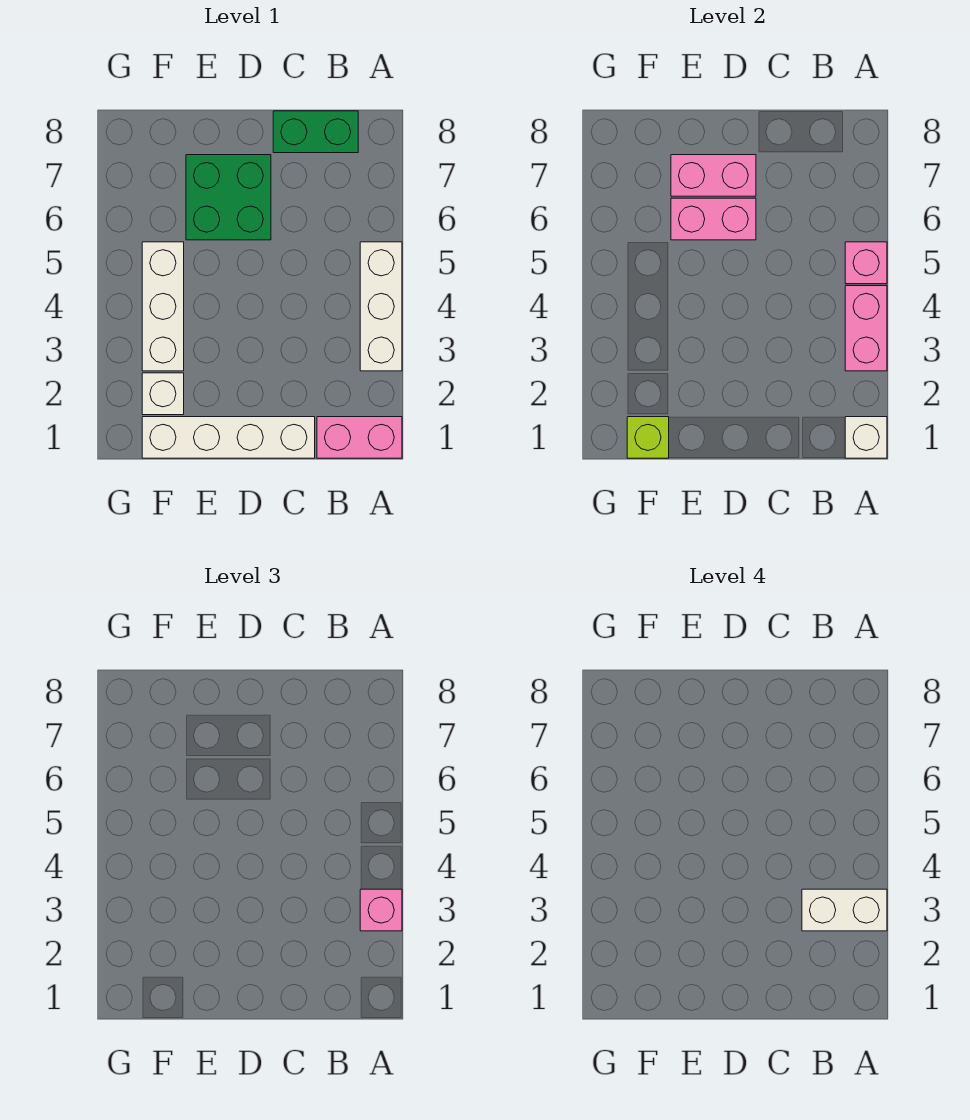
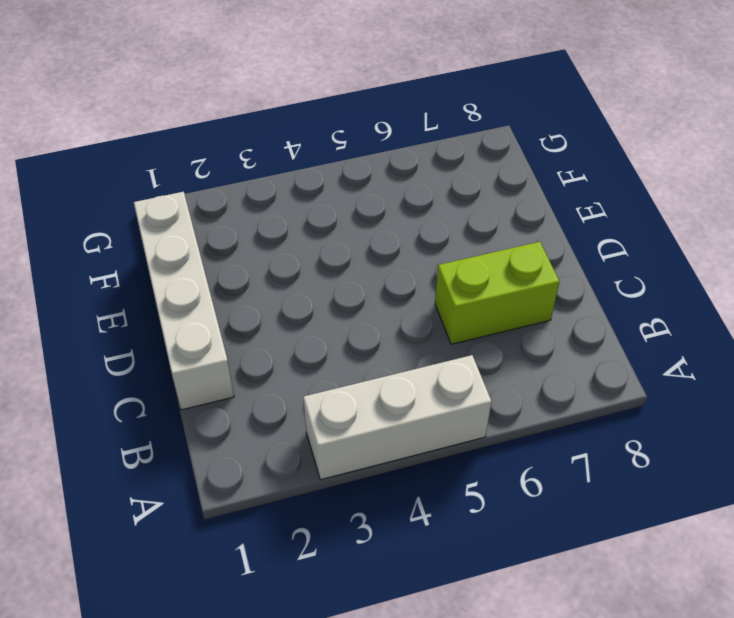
lime brick C6:C7 level 1 -> none
none -> pink brick A1:B1 level 1
none -> green brick B8:C8 level 1
none -> green brick D6:E7 level 1

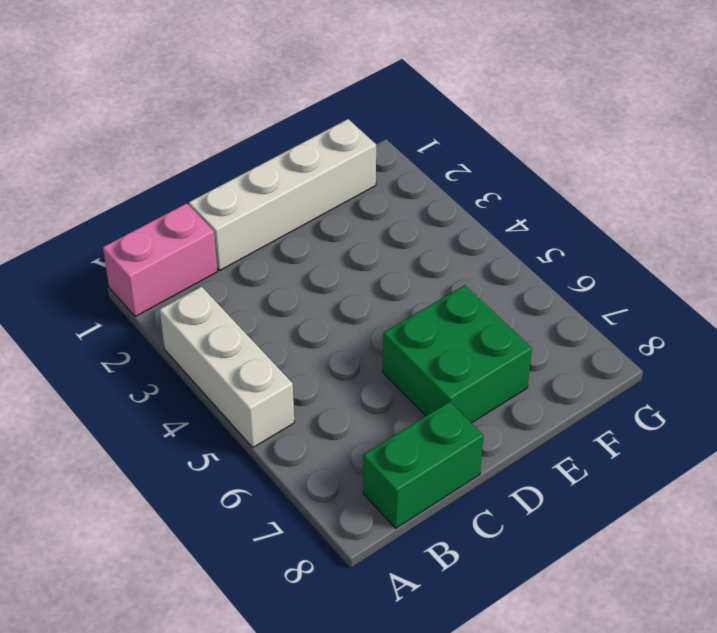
none -> white brick F2 level 1
none -> white brick F3:F5 level 1
none -> white brick A1 level 2

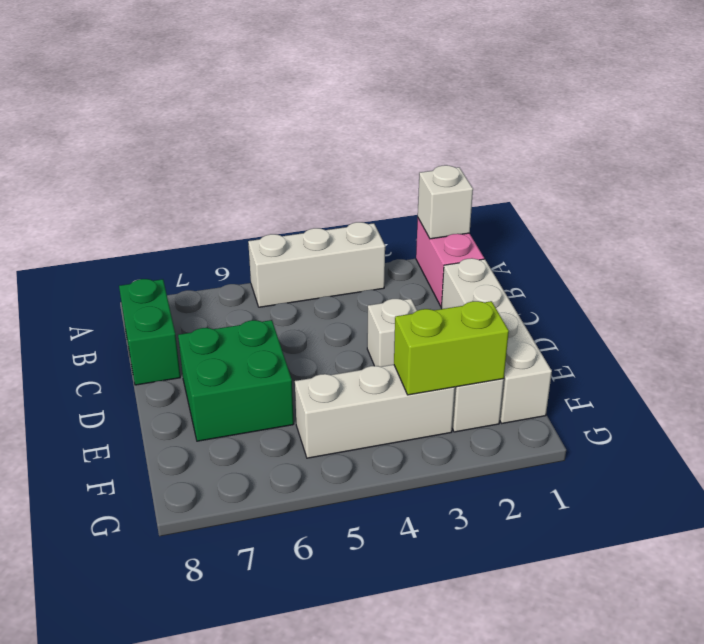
white brick D3 level 1 -> none
lime brick F2:F3 level 2 -> none
none -> pink brick A3:A4 level 2
none -> pink brick A5 level 2
none -> pink brick D6:E6 level 2

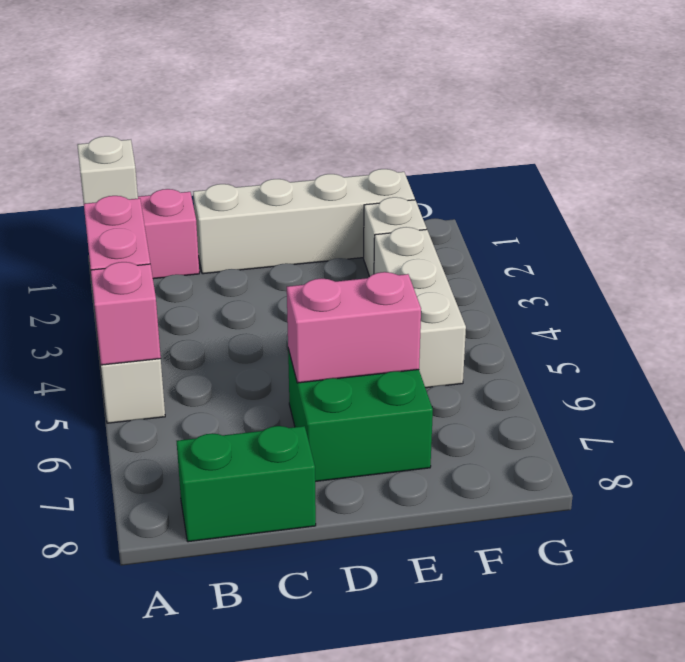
none -> pink brick D7:E7 level 2
none -> lime brick F1 level 2
none -> pink brick A3 level 3

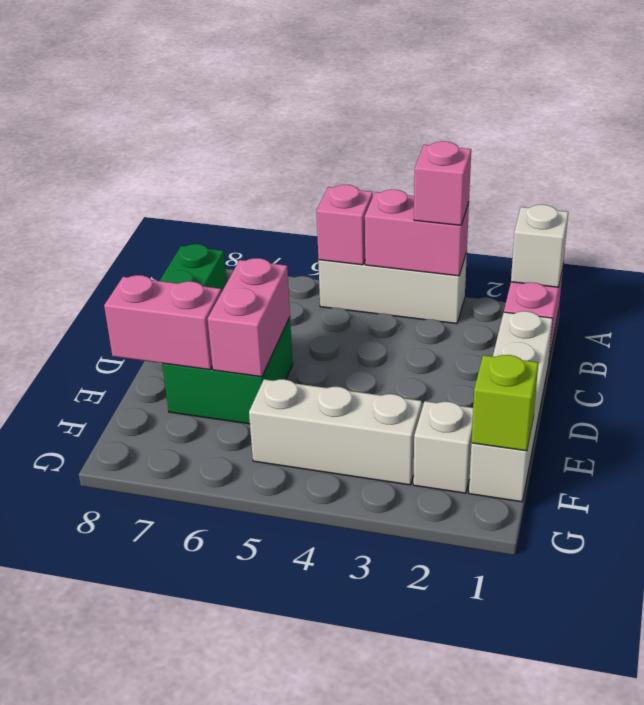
pink brick E7:E8 level 2 -> pink brick D7:E7 level 2
none -> white brick A3:B3 level 4

